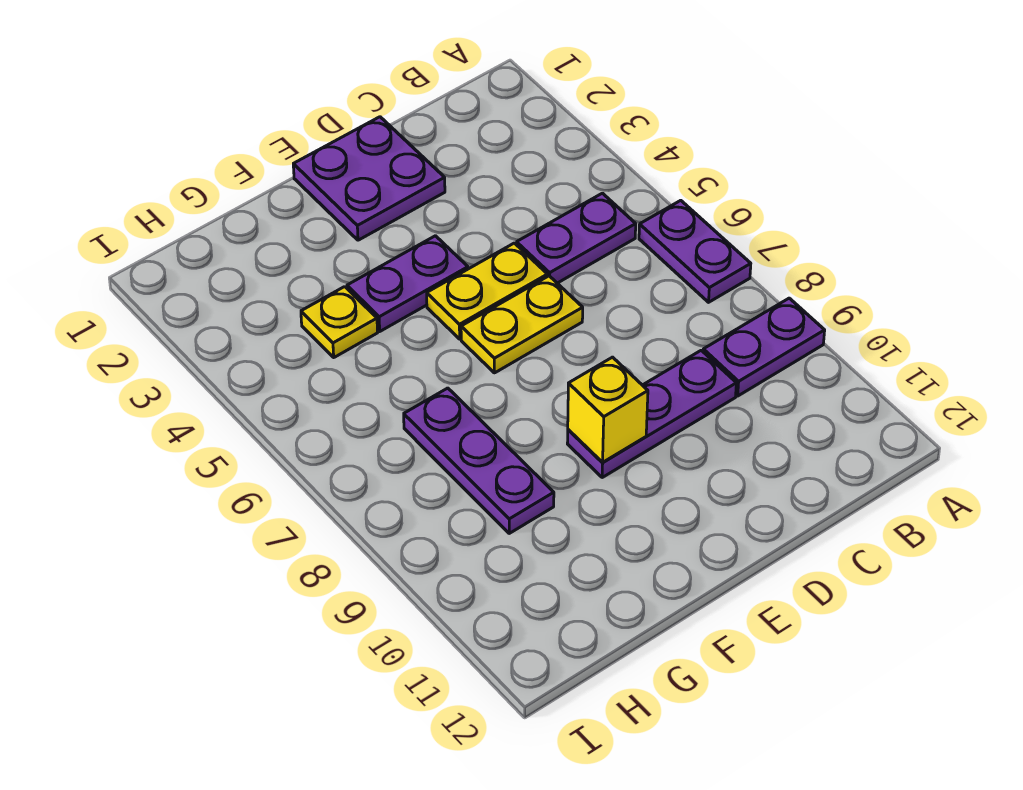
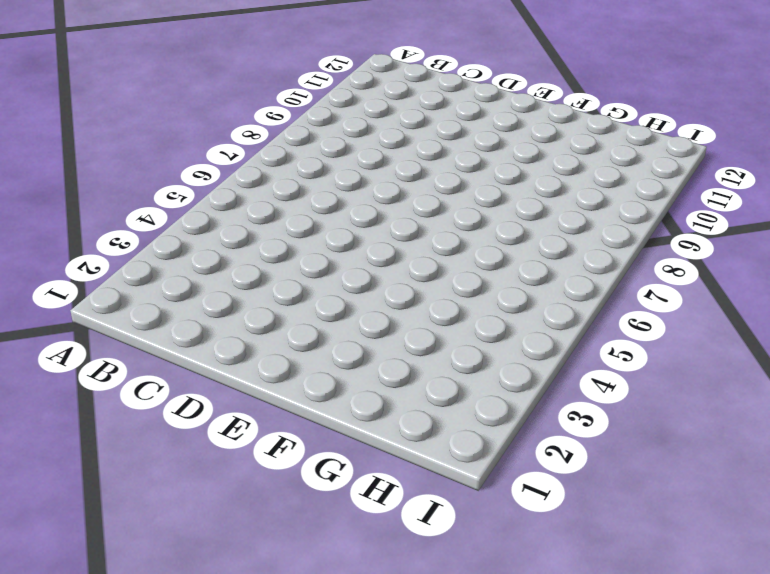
none -> purple plate A6:A7 level 1
none -> purple plate A9:B9 level 1

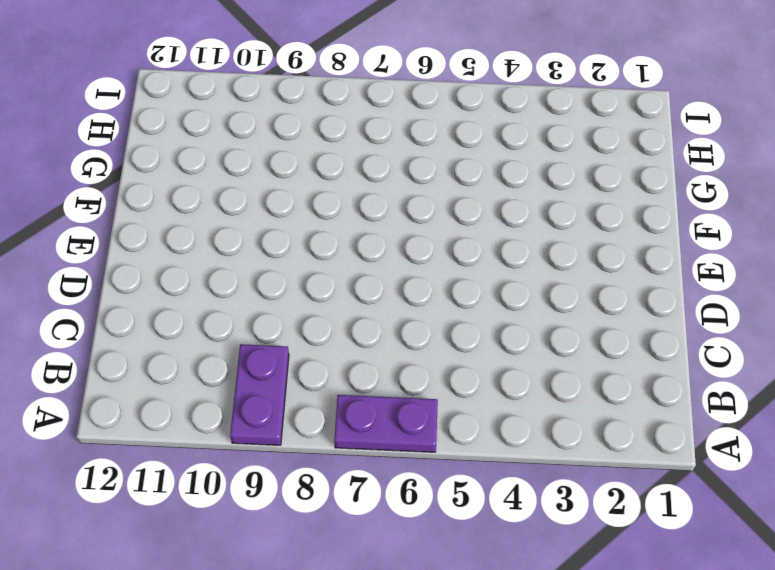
none -> purple plate B5:C5 level 1
none -> purple plate C9:E9 level 1

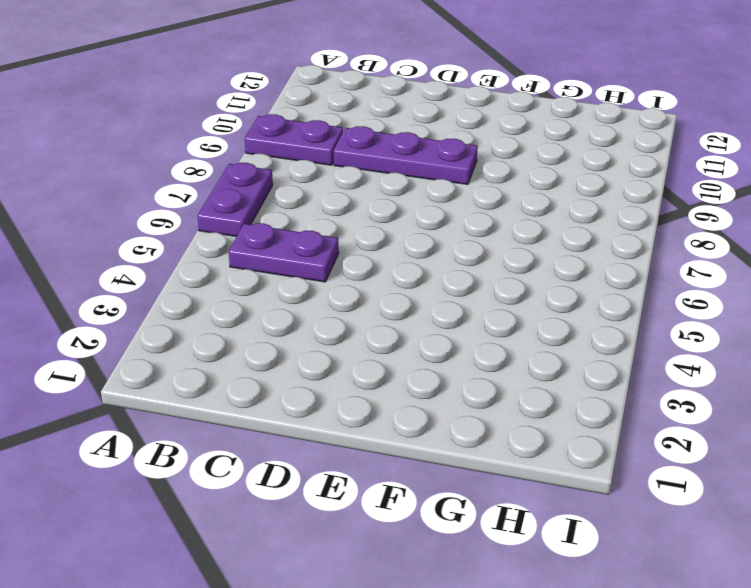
none -> purple plate D1:E2 level 1
none -> yellow plate D5:E5 level 1

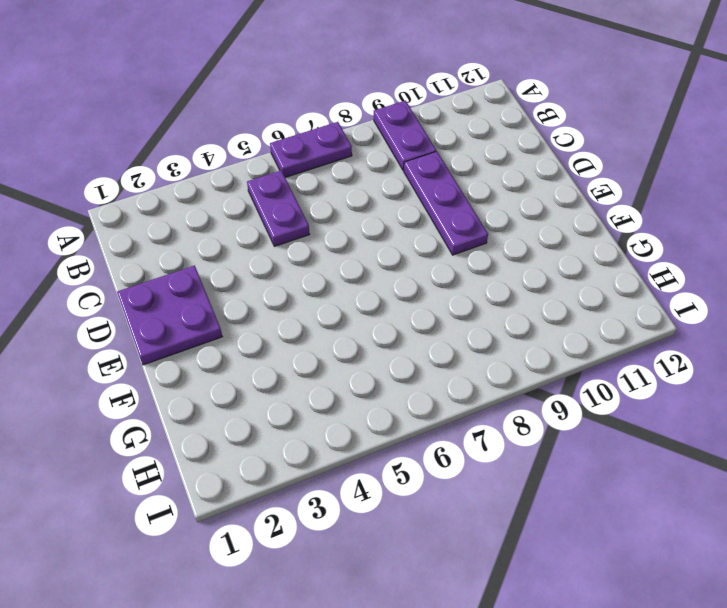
none -> yellow plate D5:E5 level 1
none -> yellow plate D6:E6 level 1

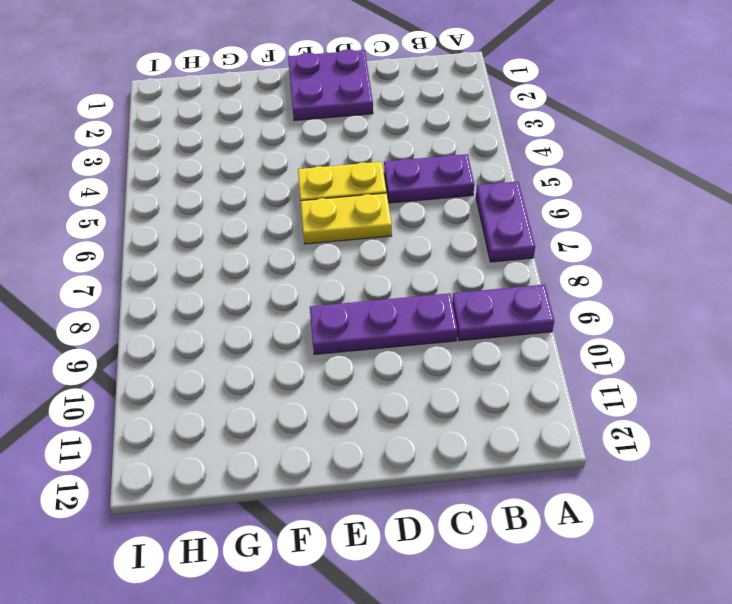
none -> purple plate E4:F4 level 1
none -> yellow plate G4 level 1

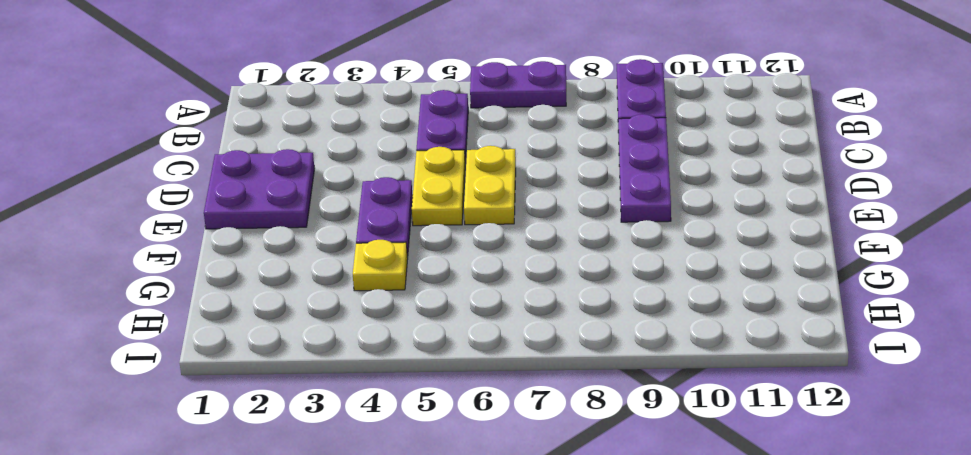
none -> purple plate G7:G9 level 1
none -> yellow brick E9 level 2

